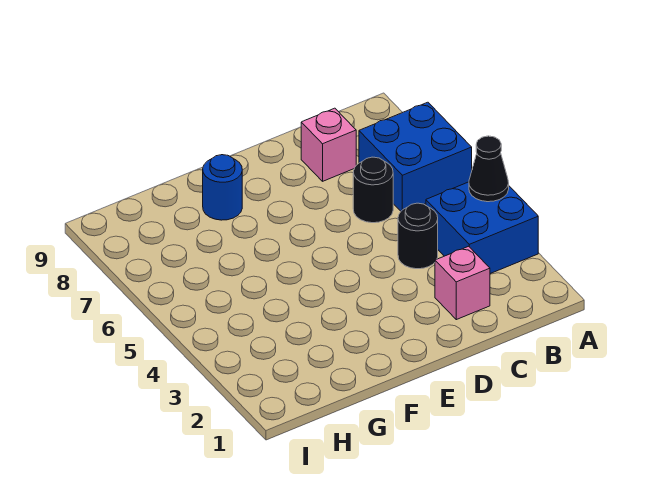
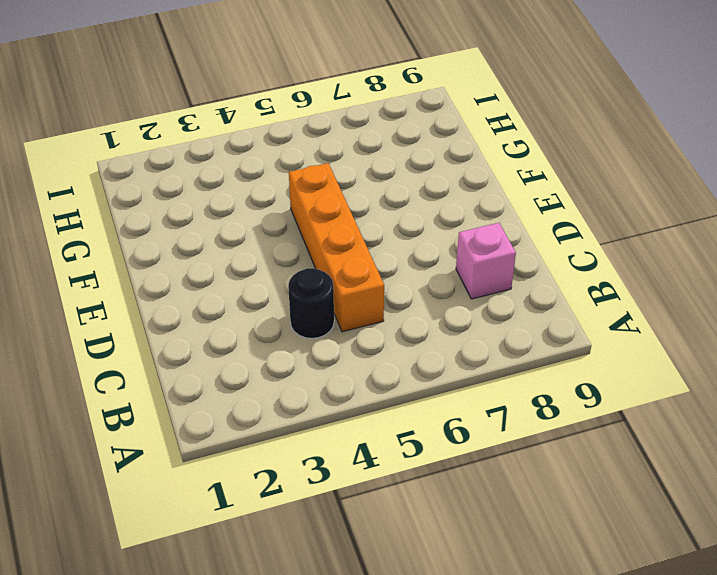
orange brick C5:F5 level 1 -> none
none -> blue brick A3:B4 level 1
none -> blue brick A6:B7 level 1

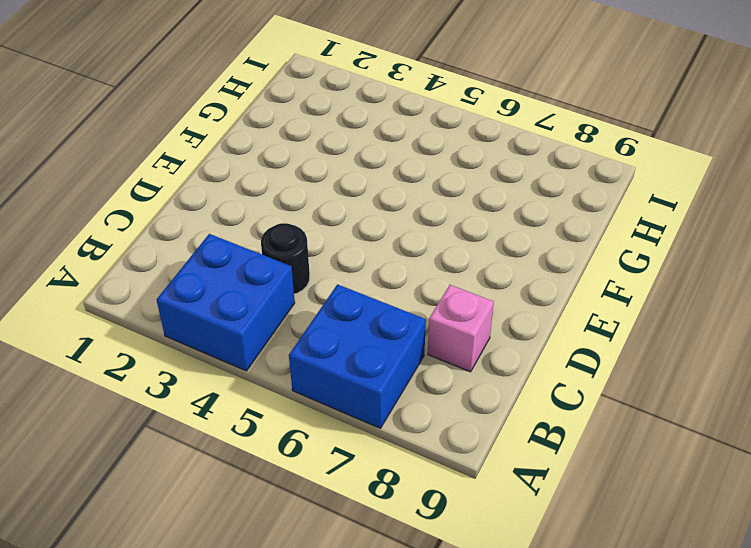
none -> pink brick C2 level 1
none -> black round brick C6 level 1

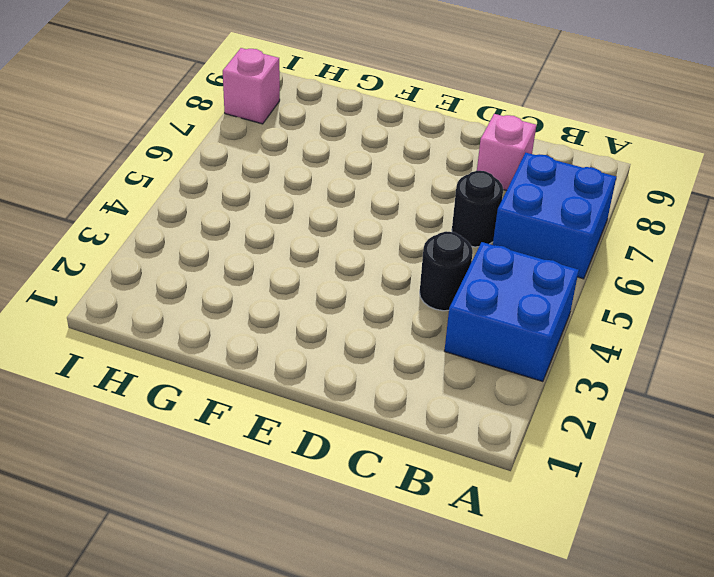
pink brick I8 level 1 -> pink brick C2 level 1
none -> blue round brick F8 level 1
none -> black cone A4 level 2

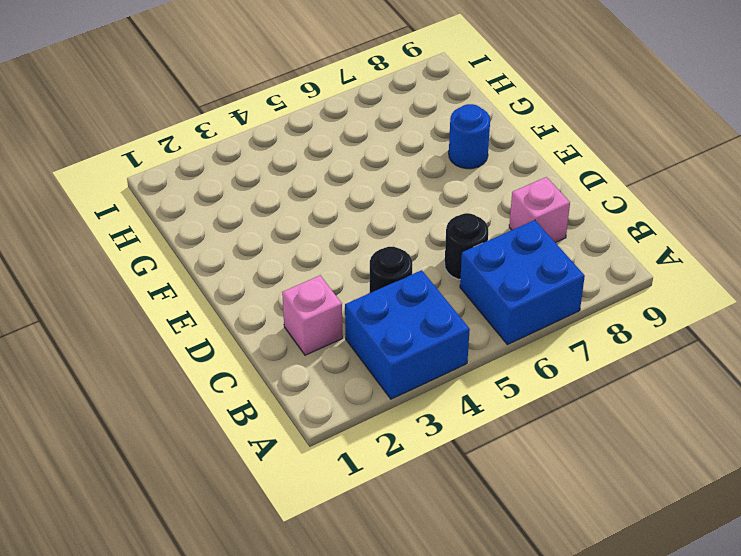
none -> black cone A4 level 2

